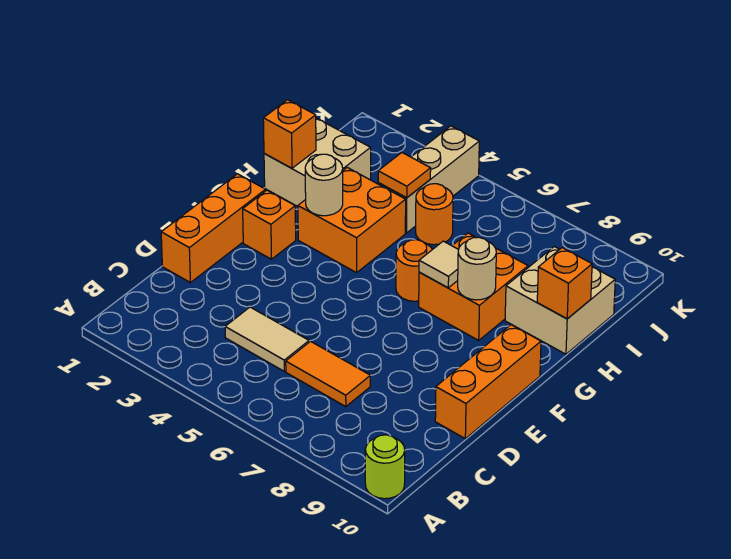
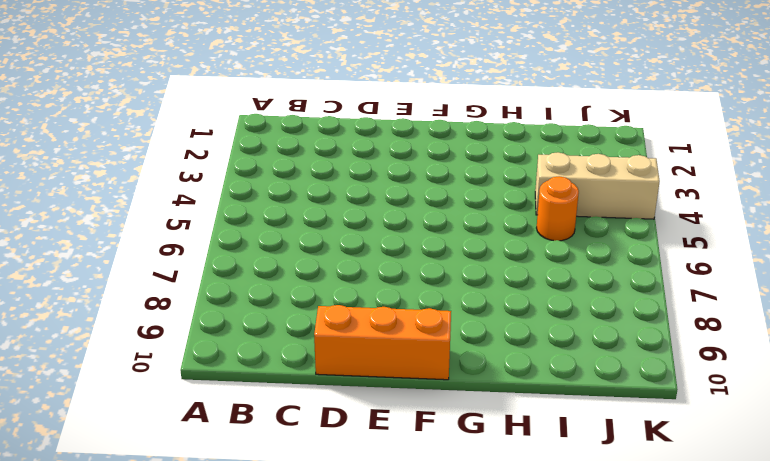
none -> lime round brick A10 level 1
none -> tan tile C4:C5 level 1
none -> orange tile C6:C7 level 1

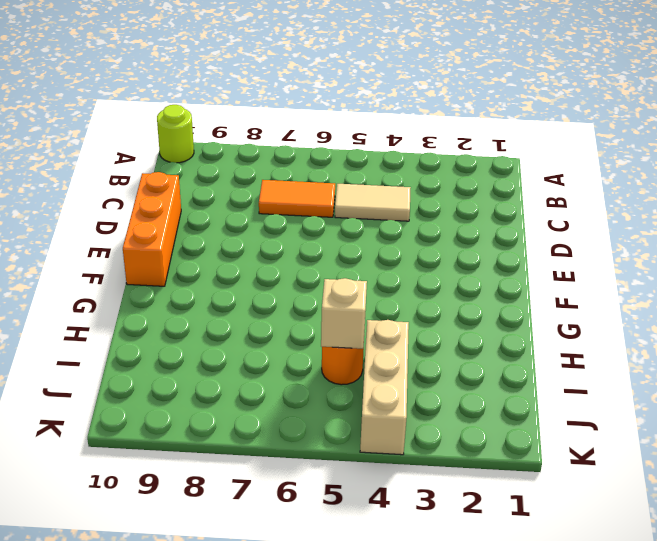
tan brick I5 level 2 -> none
none -> orange brick D1:F1 level 1
none -> orange brick F2 level 1
none -> orange brick G3:H4 level 1

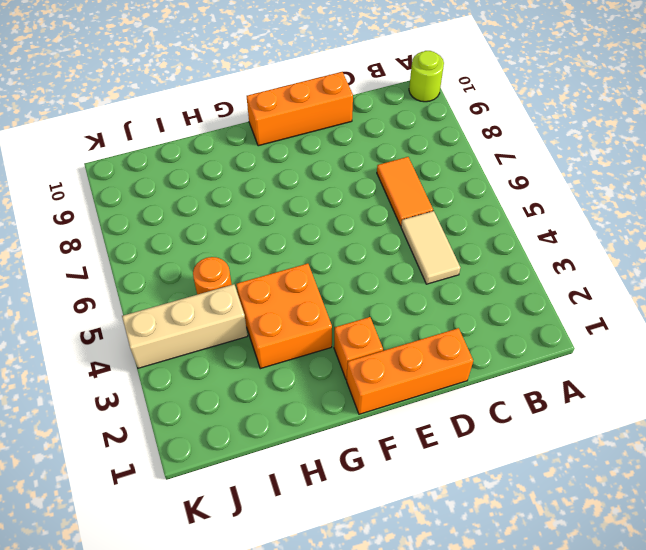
none -> orange round brick G6 level 1
none -> orange brick G7:H8 level 1
none -> tan brick H1:I2 level 1

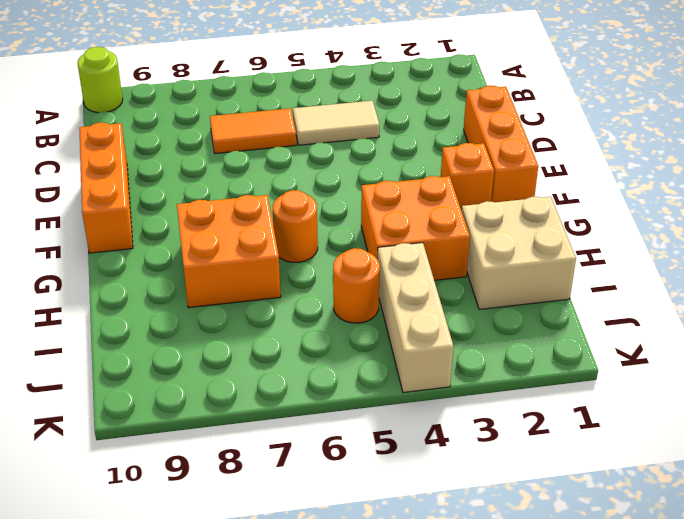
none -> tan brick H9:I10 level 1
none -> tan round brick G3 level 2
none -> tan tile G7 level 2

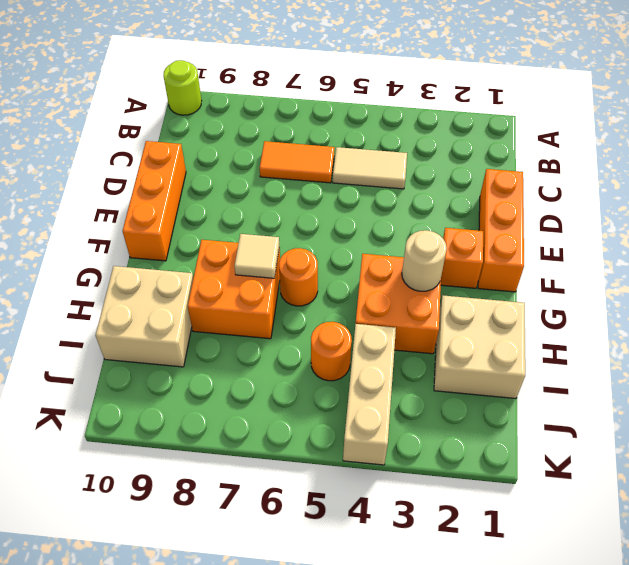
none -> tan round brick G8 level 2
none -> orange brick H1 level 2
none -> orange brick H10 level 2

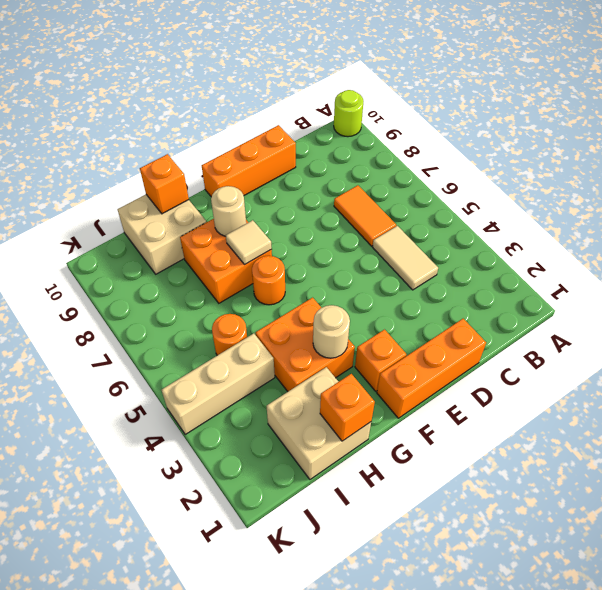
none -> orange tile I4 level 2

